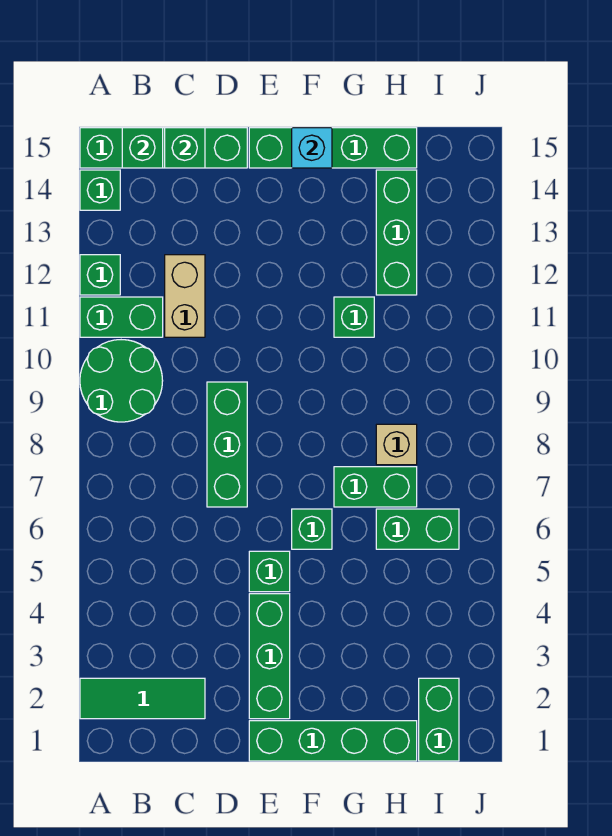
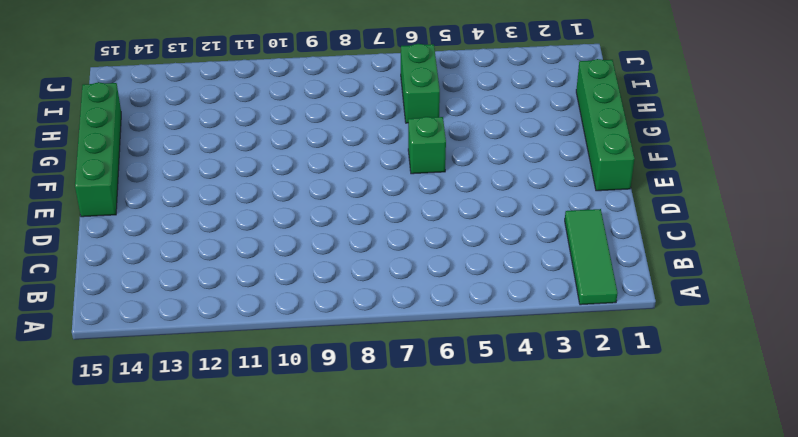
none -> green round brick A9:B10 level 1
none -> green brick A11:B11 level 1
none -> green brick A12 level 1

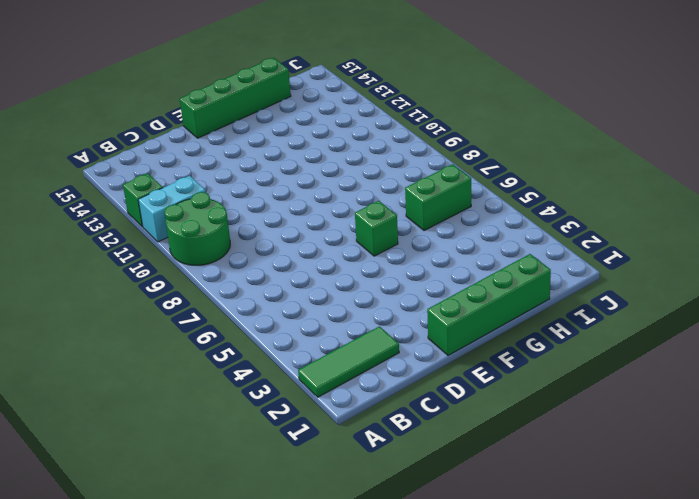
cyan brick A11:B11 level 1 -> green brick A11:B11 level 1
none -> green brick A14 level 1
none -> green brick A15:D15 level 1
none -> tan brick C11:C12 level 1

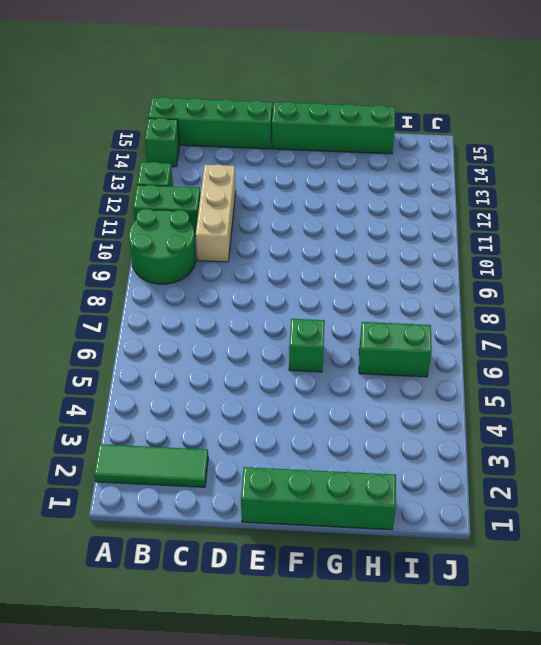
tan brick C10:C12 level 1 -> tan brick C11:C12 level 1
none -> green brick D7:D9 level 1
none -> green brick E2:E4 level 1
none -> green brick E5 level 1

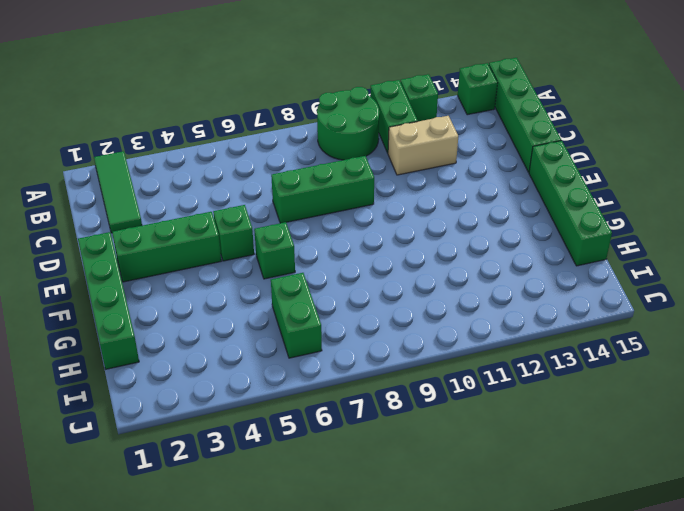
none -> green brick G7:H7 level 1
none -> green brick G11 level 1
none -> tan brick H8 level 1

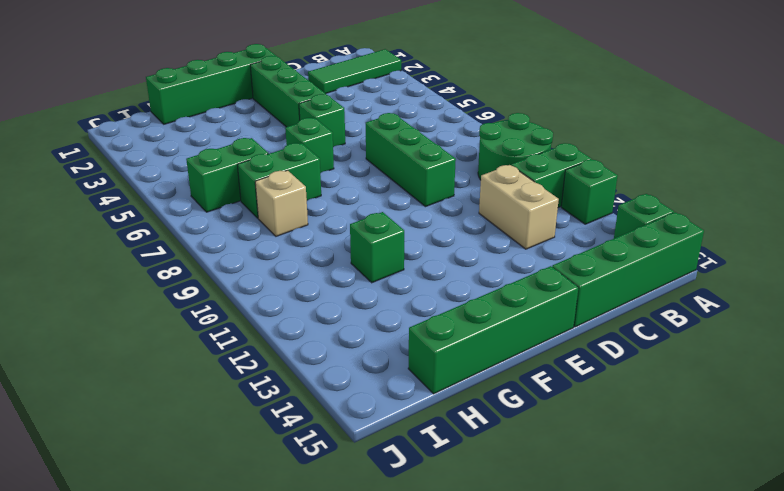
none -> green brick H12:H14 level 1
none -> green brick I1:I2 level 1
none -> green brick B15 level 2

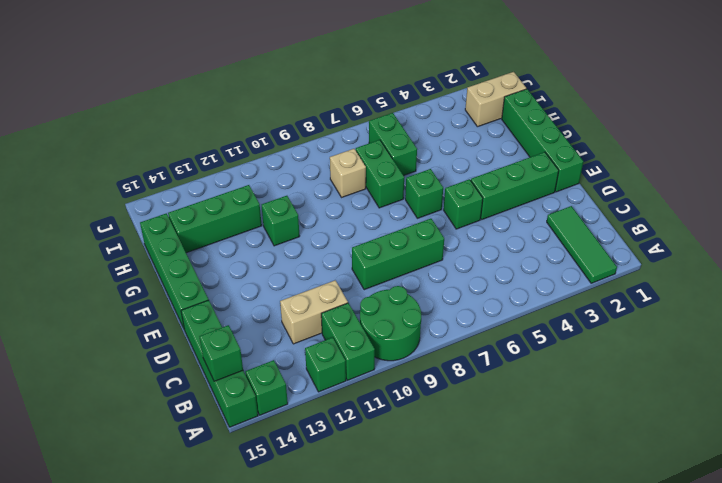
tan brick I1:I2 level 1 -> green brick I1:I2 level 1
none -> green brick C15 level 2
none -> cyan brick F15 level 2

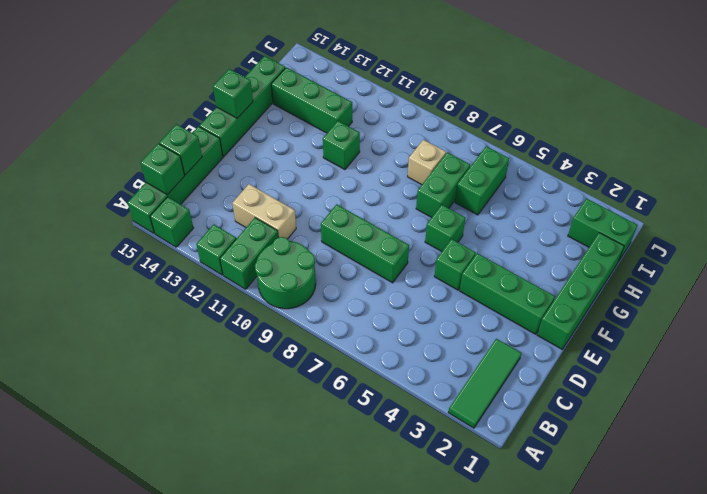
green brick F15 level 2 -> cyan brick F15 level 2

